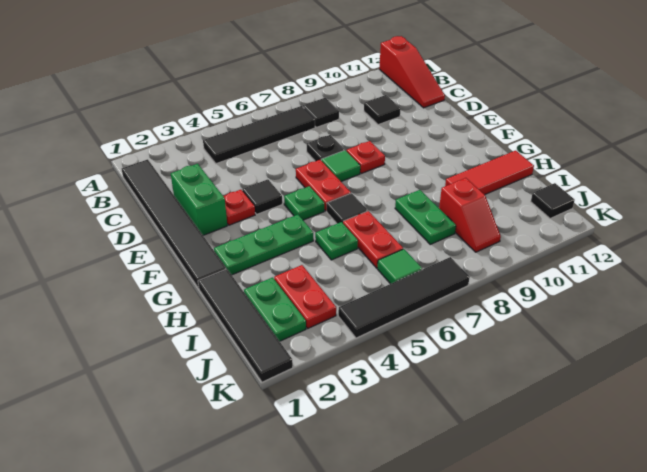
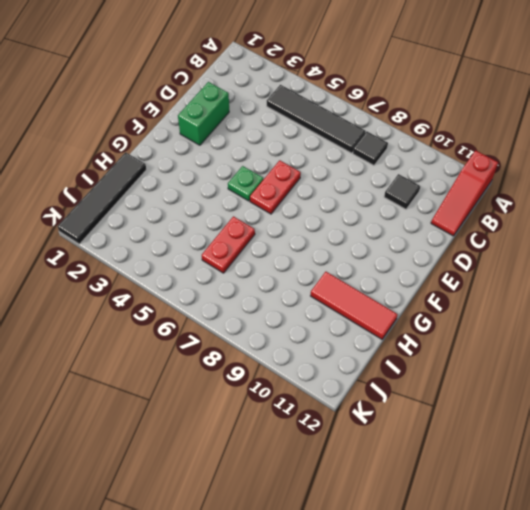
none -> black tile B1:G1 level 1
none -> black plate D7 level 1
none -> red plate E3 level 1

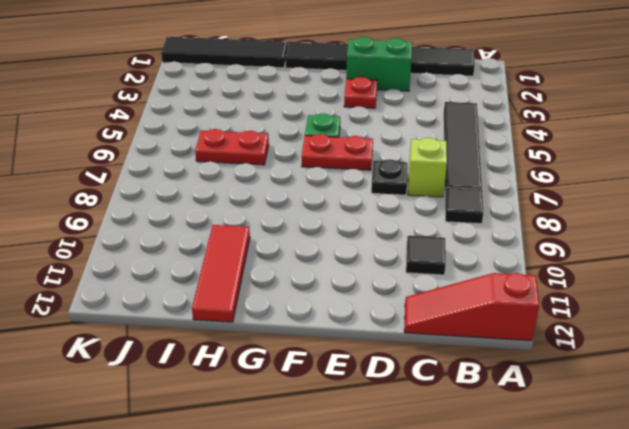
lime brick C7 level 1 -> none
none -> black tile E4 level 1
none -> green tile E7 level 1
none -> red plate E8 level 1

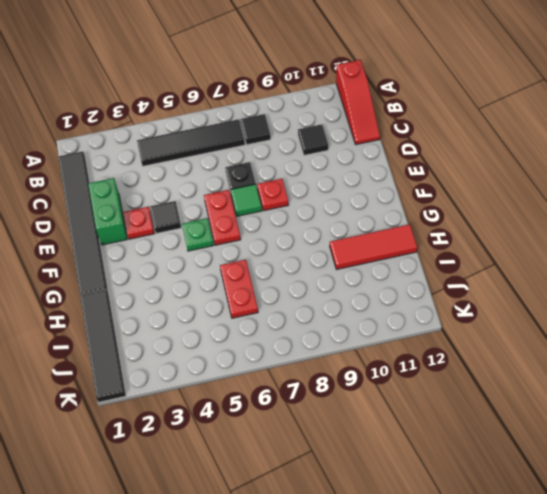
none -> green plate G2:G4 level 1
none -> black tile G6 level 1
none -> green plate H5 level 1

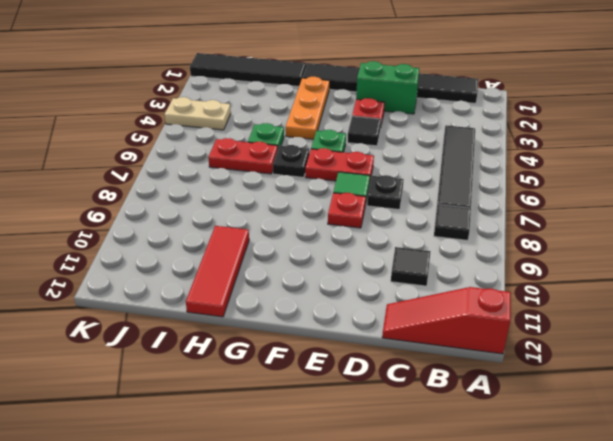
orange plate G2:G4 level 1 -> green plate G2:G4 level 1
black plate G6 level 1 -> black tile G6 level 1
tan plate J4:K4 level 1 -> black tile K4:K7 level 1
none -> green plate H8:I8 level 1
none -> green plate I2:J2 level 1
none -> red plate I3:J3 level 1

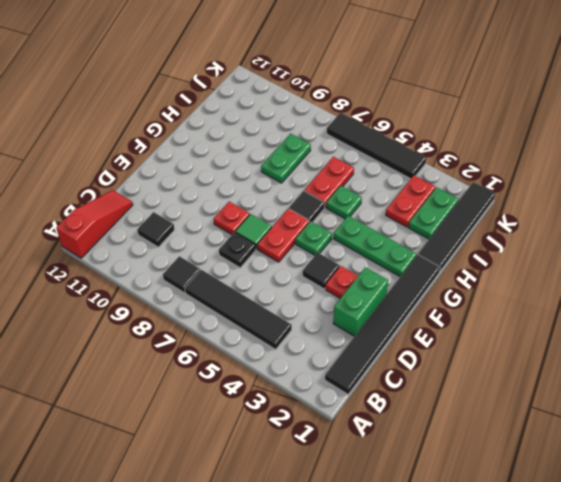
none -> red tile H10:H12 level 1
none -> red slope I9:J9 level 1 top I
none -> green tile J6 level 1

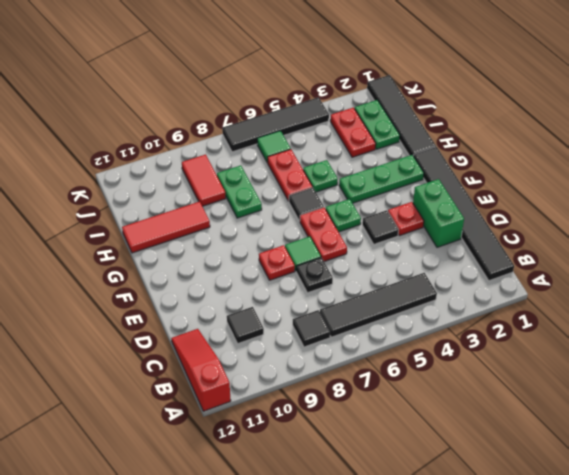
red tile I9:J9 level 1 -> red slope I9:J9 level 1 top I
none -> black tile J12 level 1

